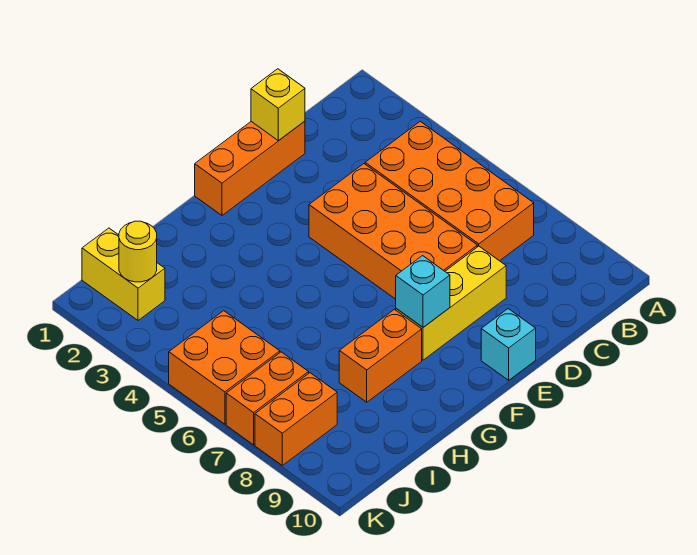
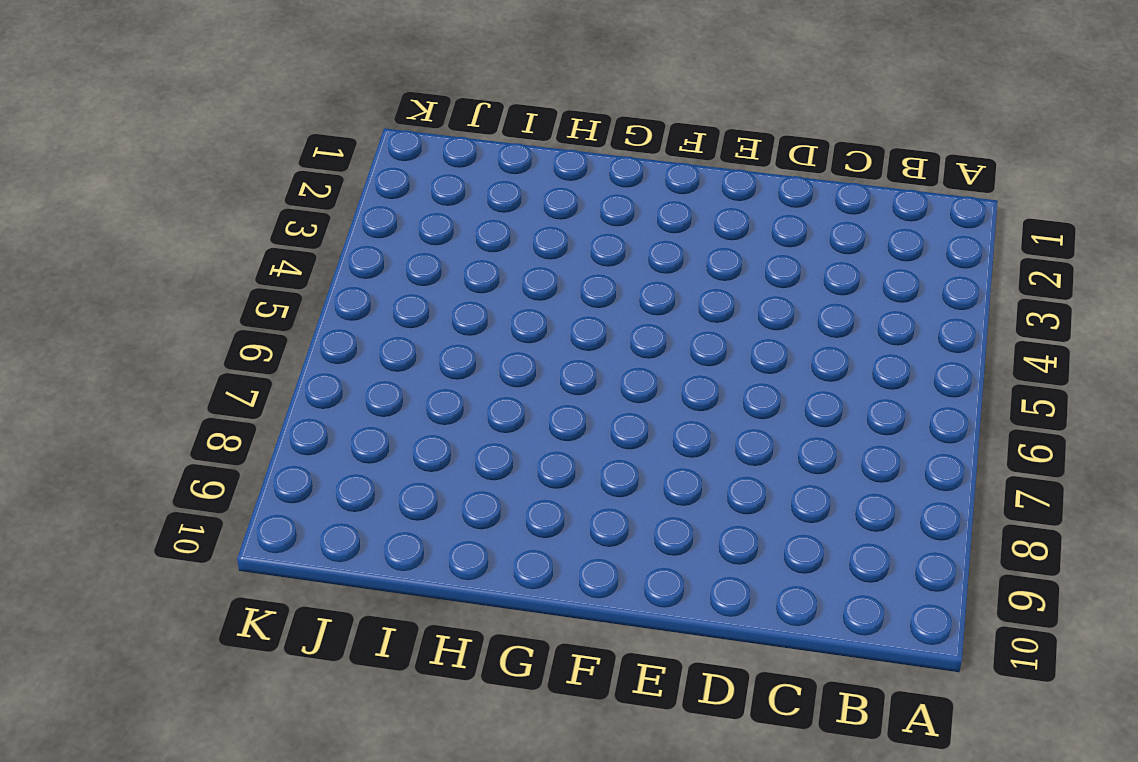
none -> orange brick B4:C7 level 1
none -> orange brick D1:F1 level 1
none -> orange brick D4:E7 level 1

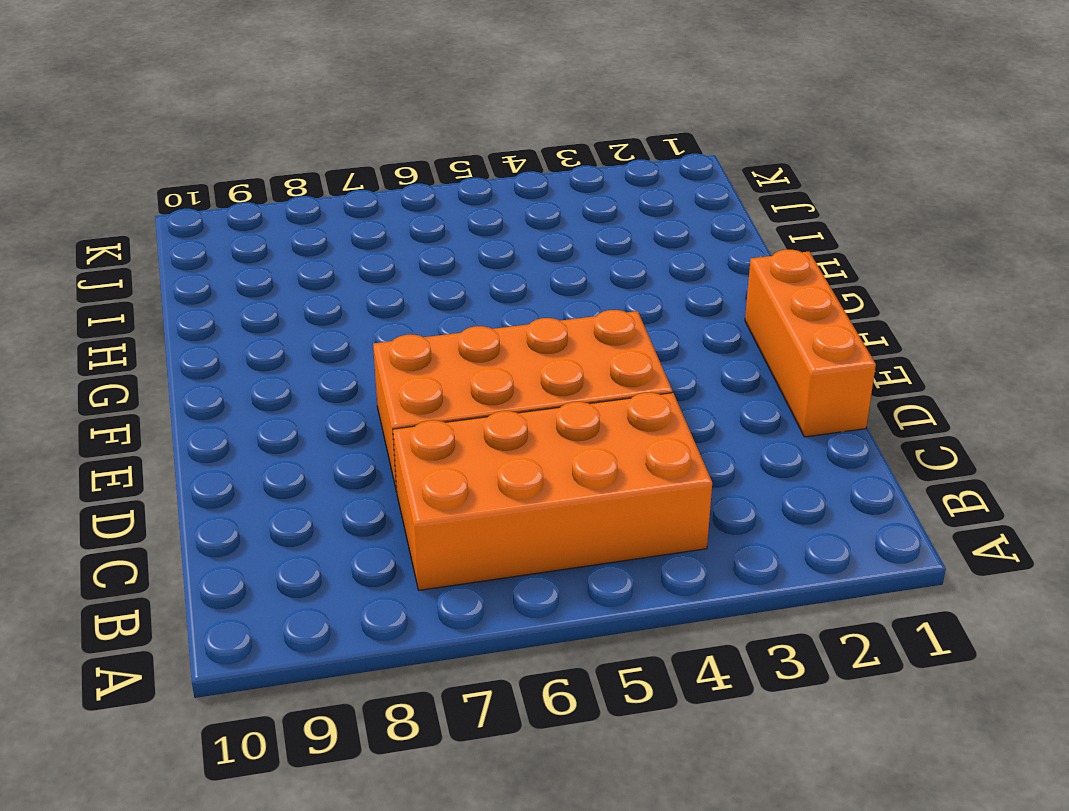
none -> yellow brick D8:F8 level 1
none -> cyan brick E10 level 1
none -> orange brick G8:H8 level 1

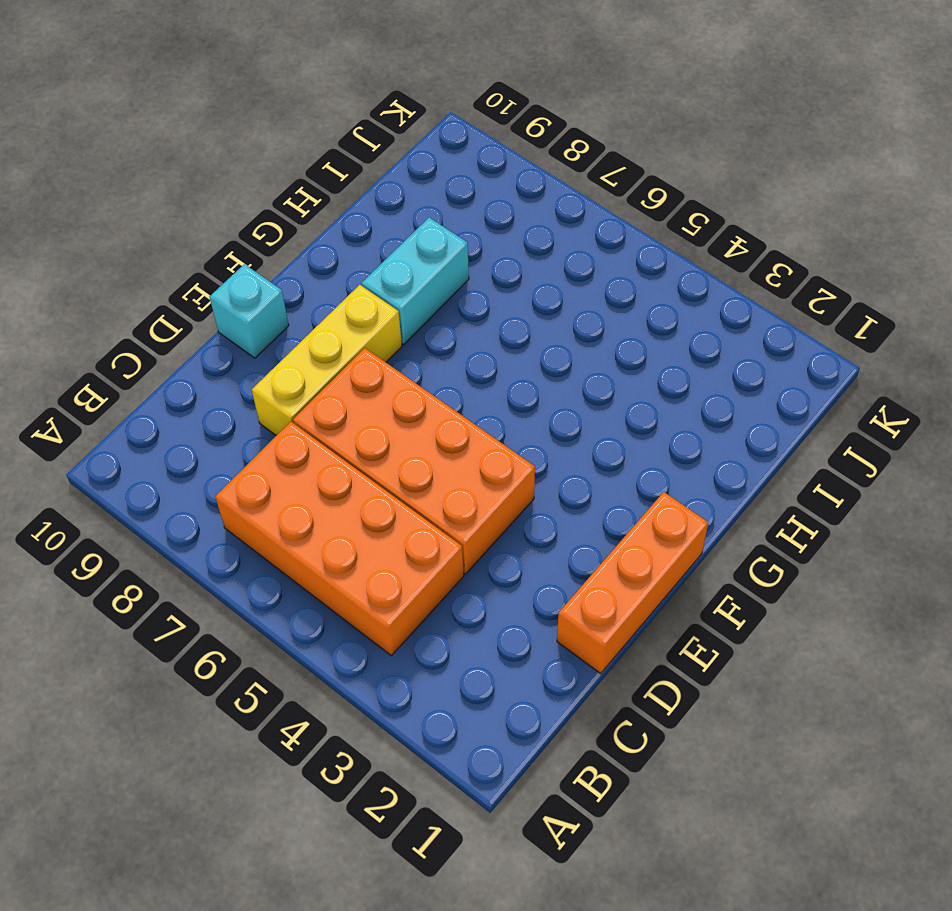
cyan brick G8:H8 level 1 -> orange brick G8:H8 level 1
none -> yellow brick J1:J2 level 1
none -> orange brick J5:K6 level 1
none -> orange brick J7:K7 level 1

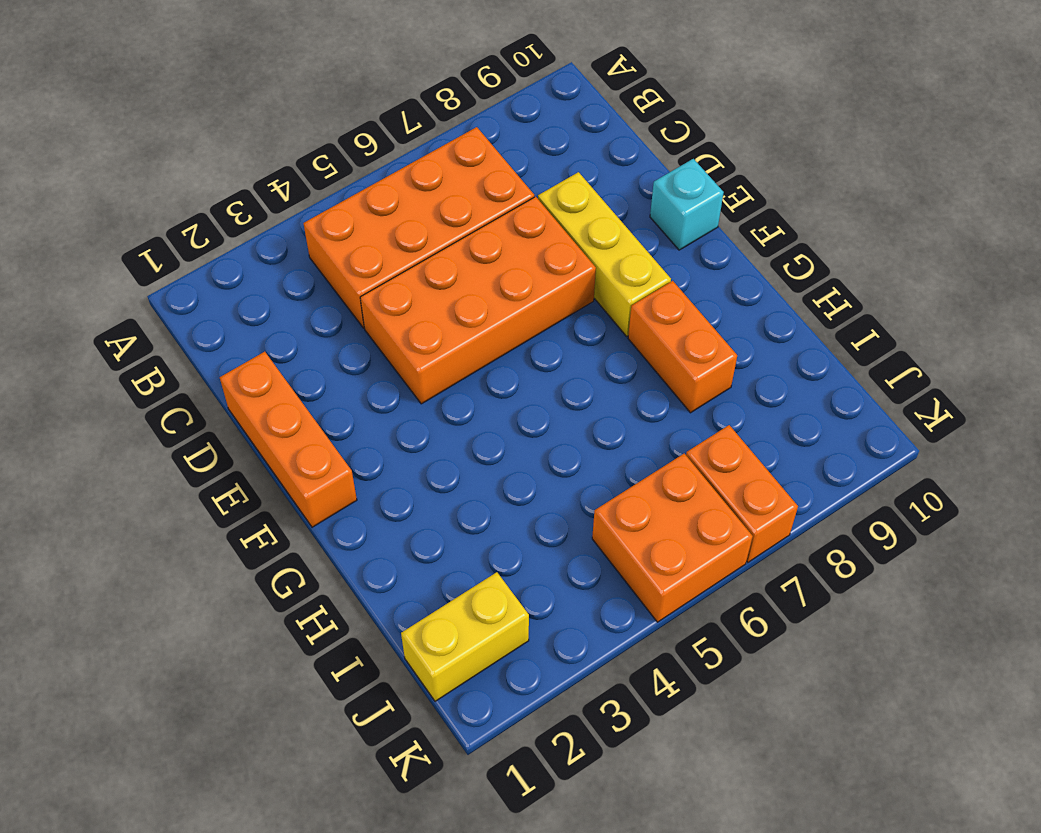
none -> orange brick J8:K8 level 1
none -> yellow brick D1 level 2
none -> cyan brick F8 level 2

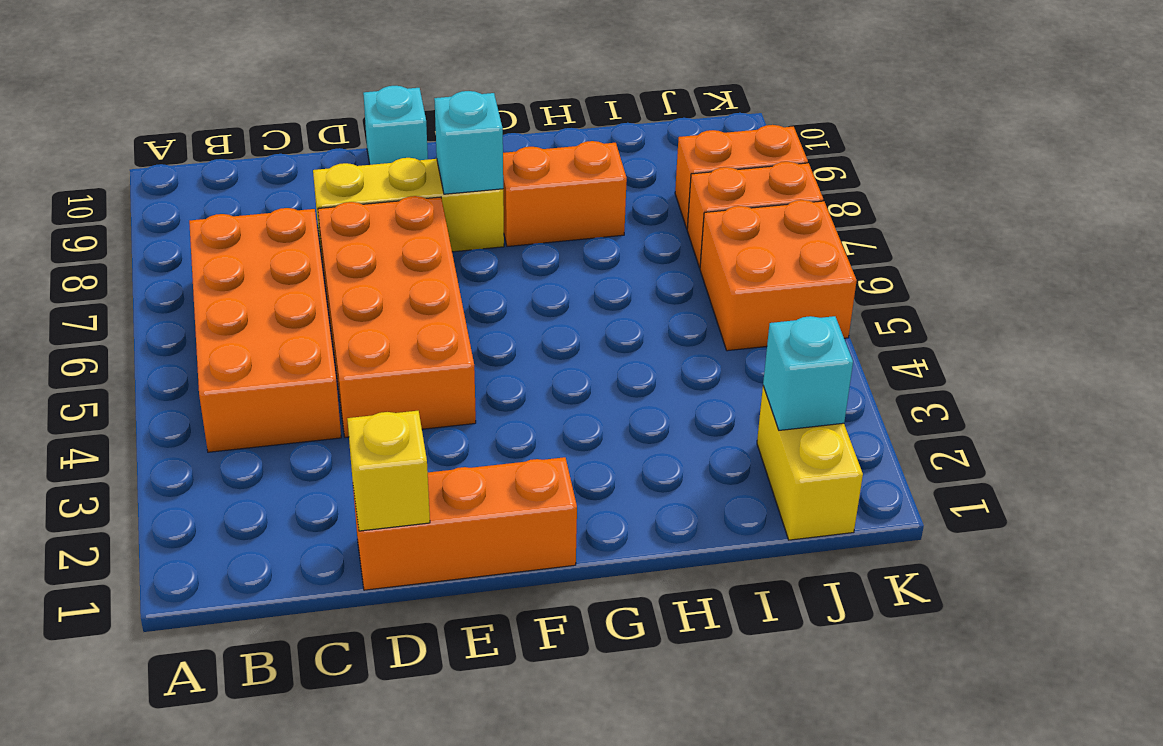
cyan brick J2 level 2 -> yellow round brick J2 level 2

